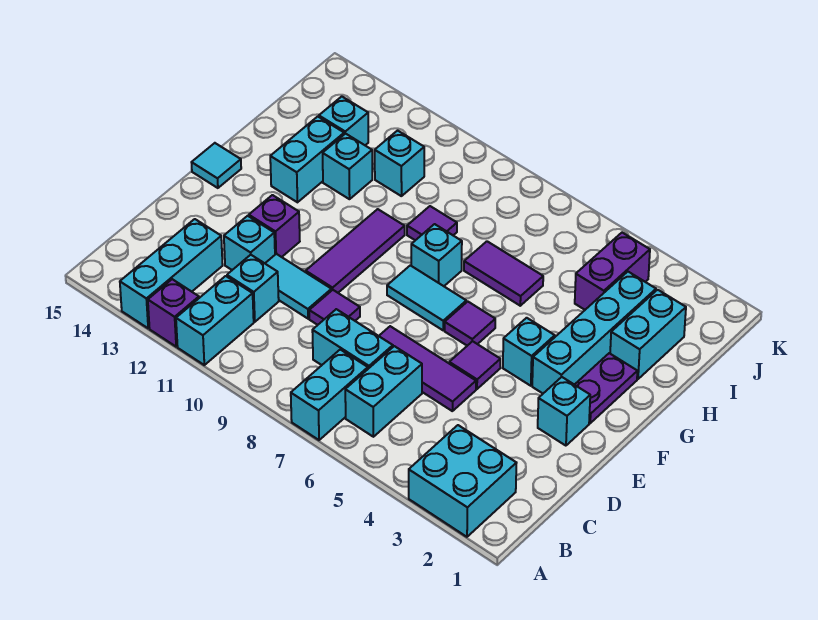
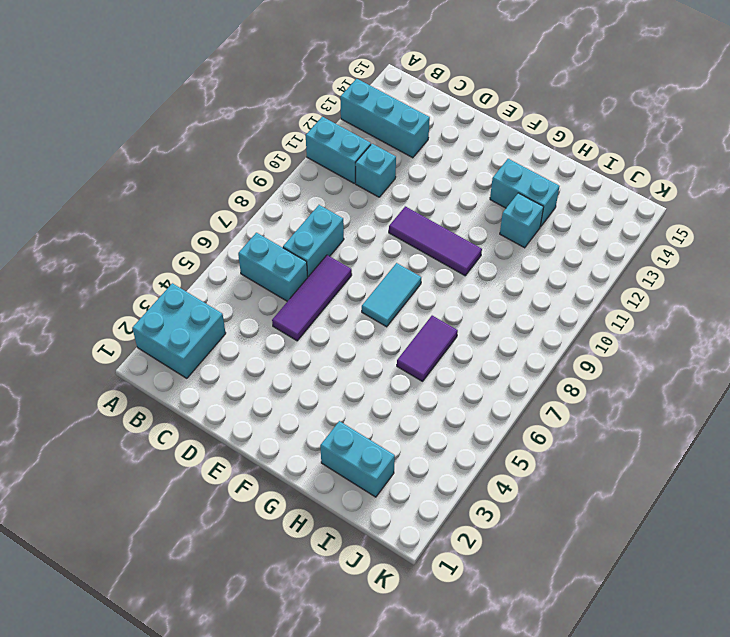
none -> cyan brick A7:B7 level 1
none -> purple brick A12 level 1
none -> purple tile D9 level 1
none -> cyan tile D10:D11 level 1

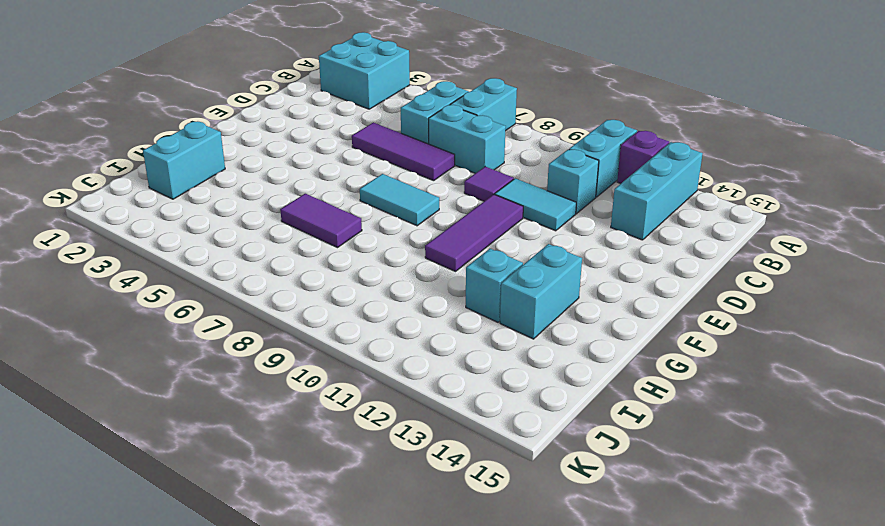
none -> cyan brick D12 level 1
none -> cyan brick E2 level 1
none -> purple tile E5 level 1
none -> purple brick E12 level 1

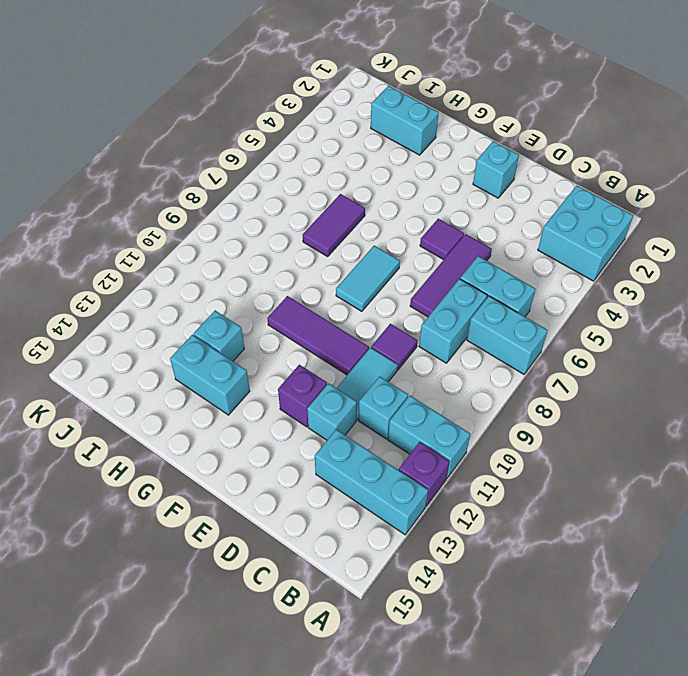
none -> purple plate F2:G2 level 1
none -> cyan brick F3:I3 level 1
none -> cyan brick F4 level 1
none -> purple tile F6 level 1

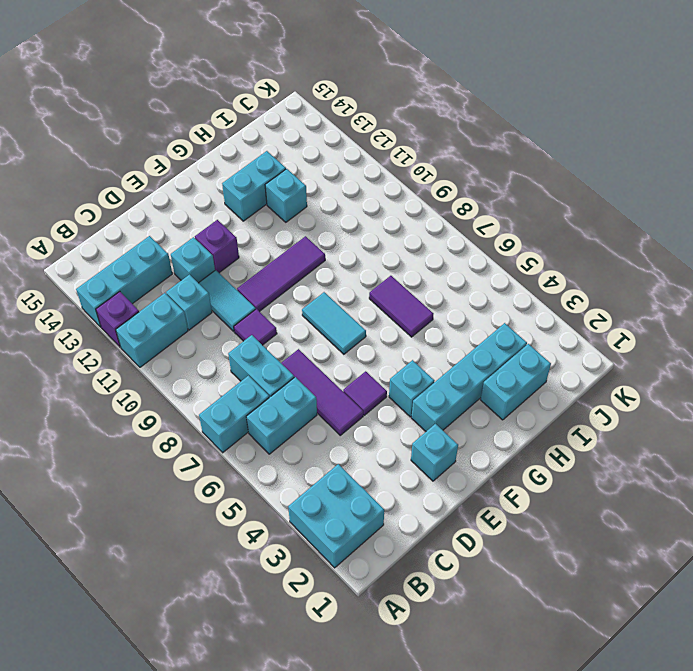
none -> purple plate F2:G2 level 1
none -> purple tile F6 level 1
none -> cyan tile F15 level 1
none -> cyan brick G8 level 1

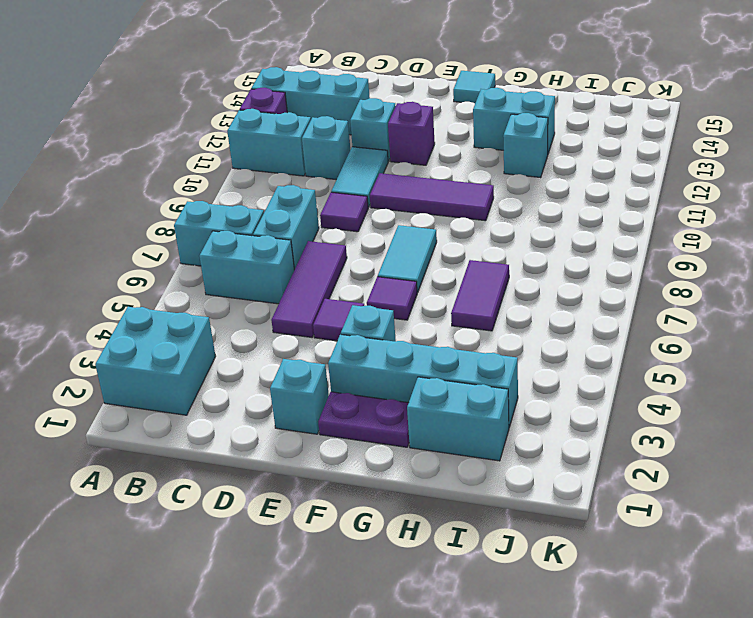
none -> cyan brick G8 level 1
none -> purple tile H9 level 1
none -> purple brick I4:J4 level 1
none -> cyan brick I11 level 1

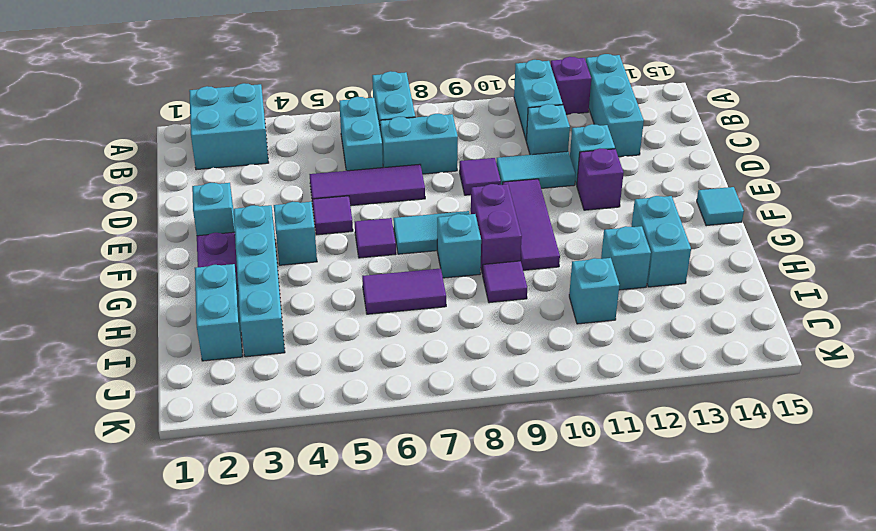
purple brick F9:G9 level 1 -> purple brick I4:J4 level 1
none -> cyan brick I13 level 1

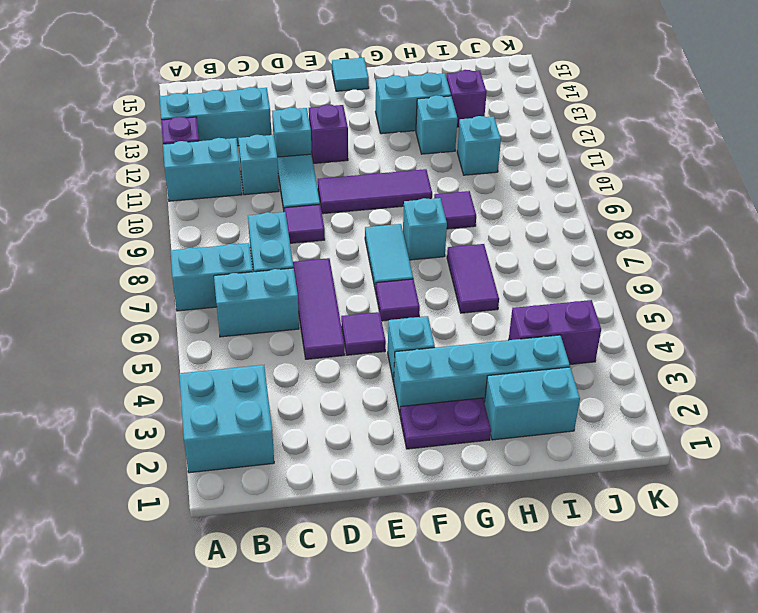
purple brick I13 level 1 -> cyan brick I13 level 1
none -> cyan brick E2 level 1

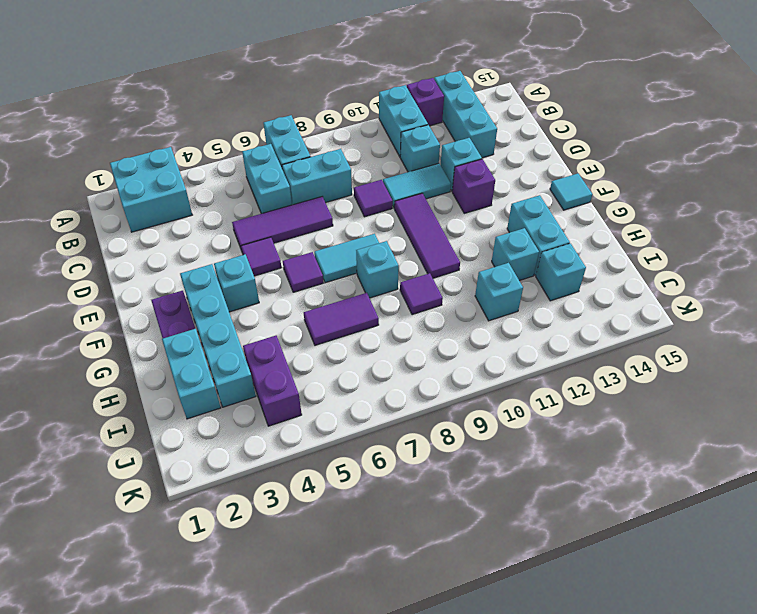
none -> cyan brick E2 level 1

